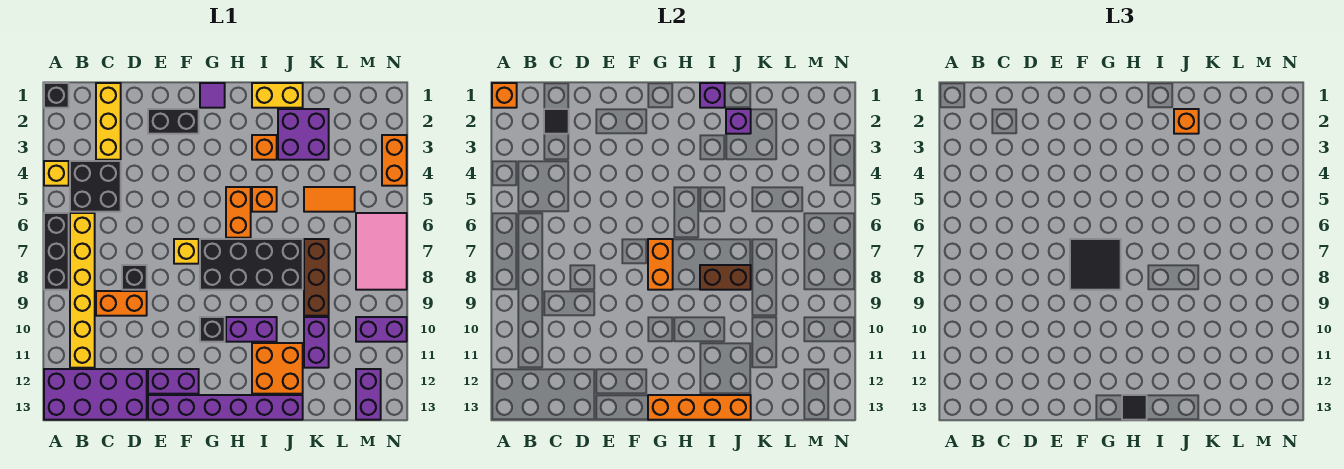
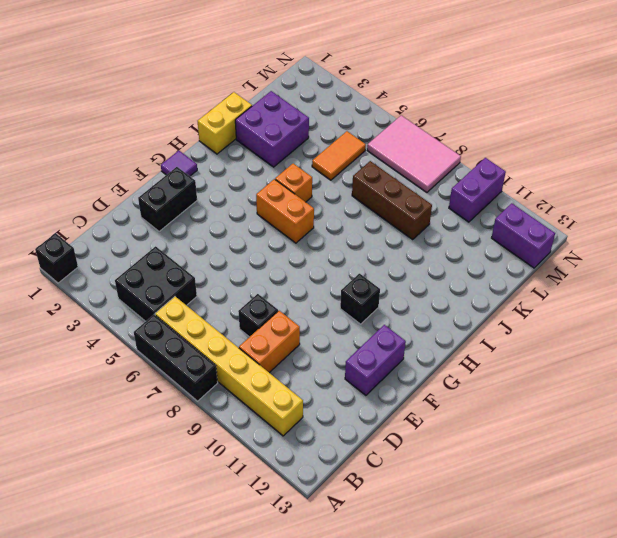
none -> yellow brick A4 level 1
none -> purple brick A12:D13 level 1
none -> yellow brick C1:C3 level 1
none -> purple brick E13:J13 level 1

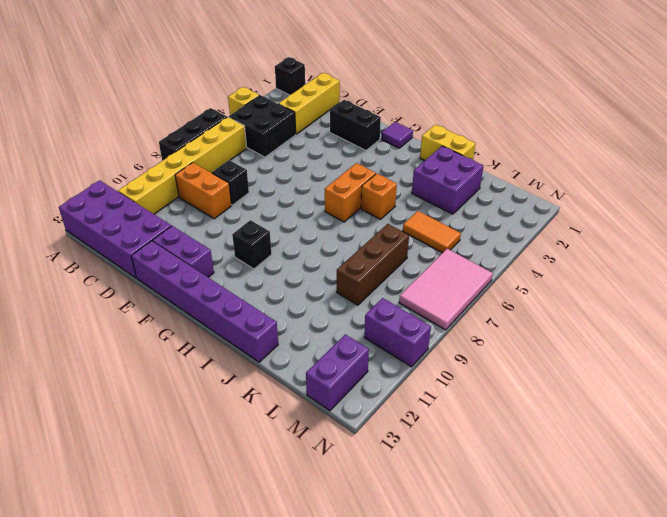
none -> yellow brick F7 level 1
none -> black brick G7:J8 level 1
none -> purple brick H10:I10 level 1
none -> orange brick I3 level 1

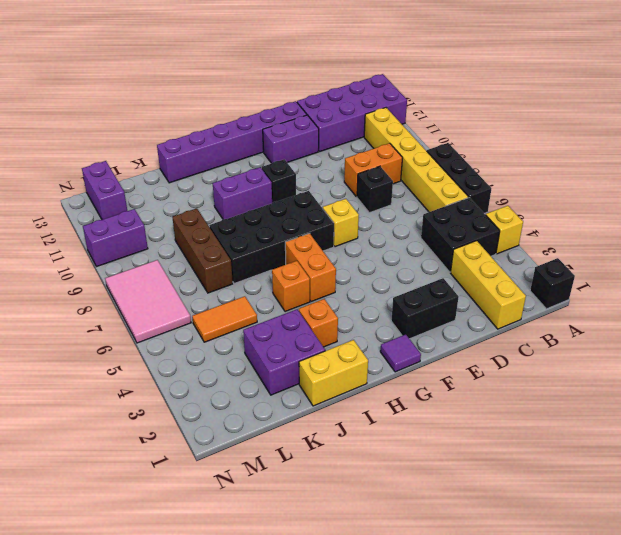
none -> orange brick I11:J12 level 1
none -> purple brick K10:K11 level 1
none -> orange brick N3:N4 level 1
none -> orange brick A1 level 2

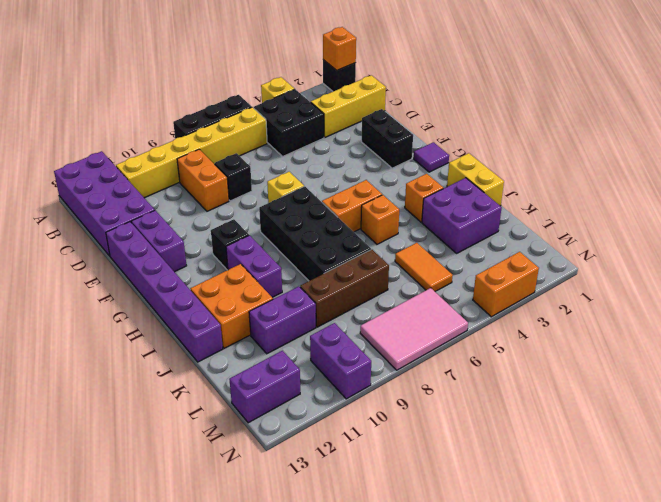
none -> black tile C2 level 2
none -> orange brick G7:G8 level 2
none -> orange brick G13:J13 level 2
none -> purple brick I1 level 2

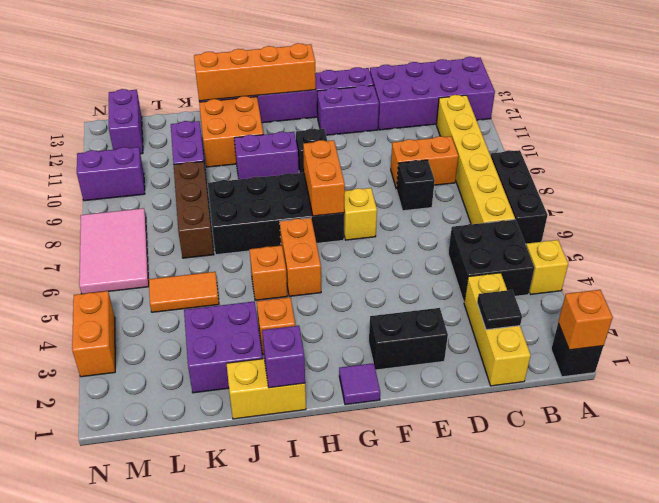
none -> brown brick I8:J8 level 2
none -> purple brick J2 level 2
none -> black tile F7:G8 level 3
none -> black tile H13 level 3

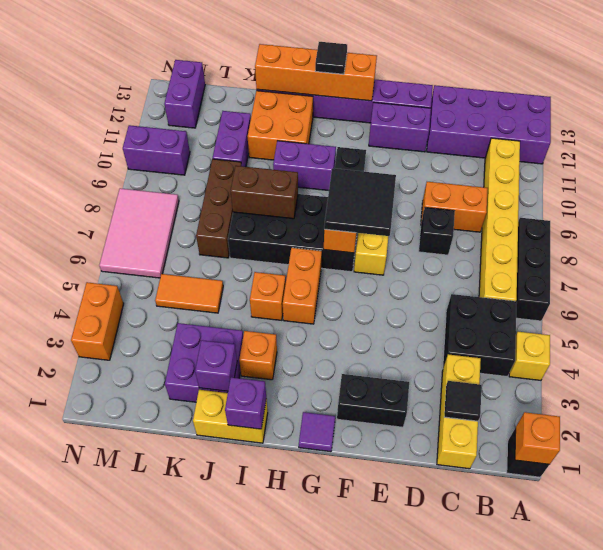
none -> orange brick J2 level 3

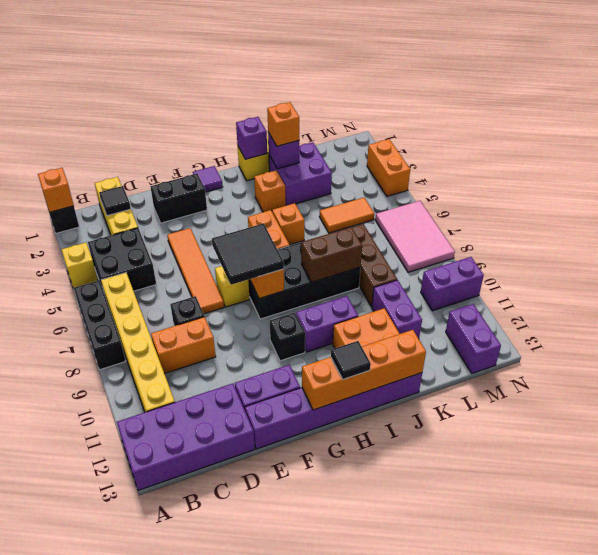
orange tile E4:E7 level 1 -> none

